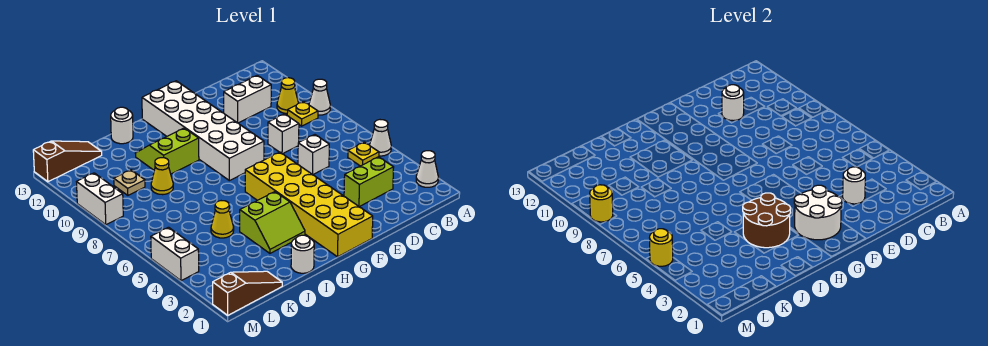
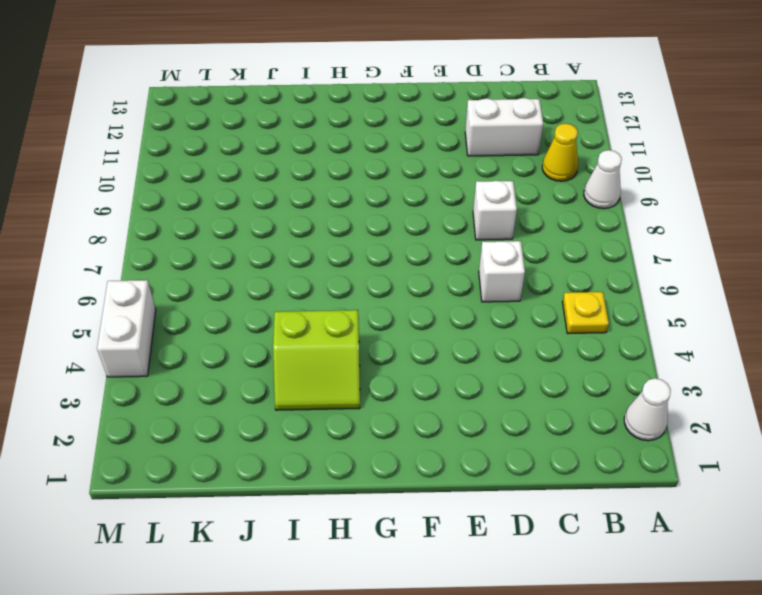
none -> white cone A5 level 1
none -> yellow plate B9 level 1
none -> lime brick C3:D3 level 1

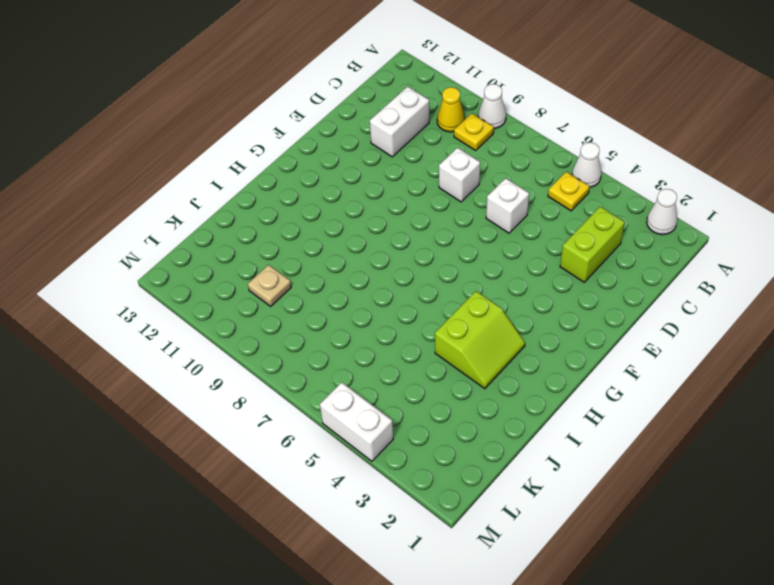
none -> yellow brick F1:G6 level 1
none -> white brick F8:G13 level 1
none -> lime slope H10:I11 level 1 top 10

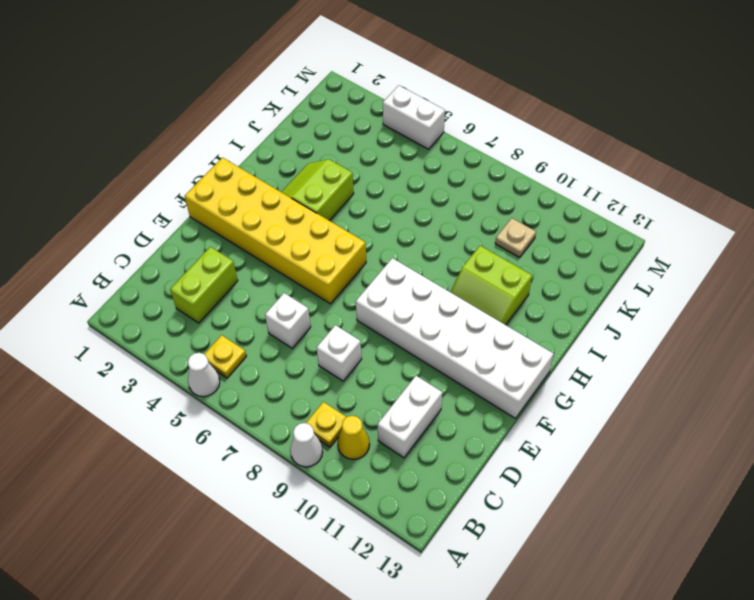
lime slope H10:I11 level 1 top I -> lime slope H10:I11 level 1 top 10
none -> white cone A2 level 1
none -> white round brick I1 level 1
none -> white round brick I13 level 1

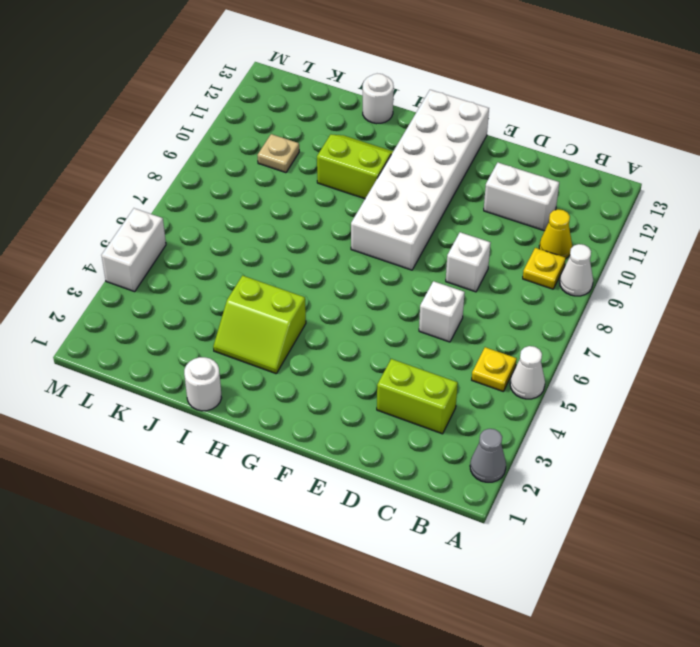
grey cone A2 level 1 -> white cone A2 level 1
none -> yellow brick F1:G6 level 1
none -> yellow cone J5 level 1
none -> yellow cone J9 level 1

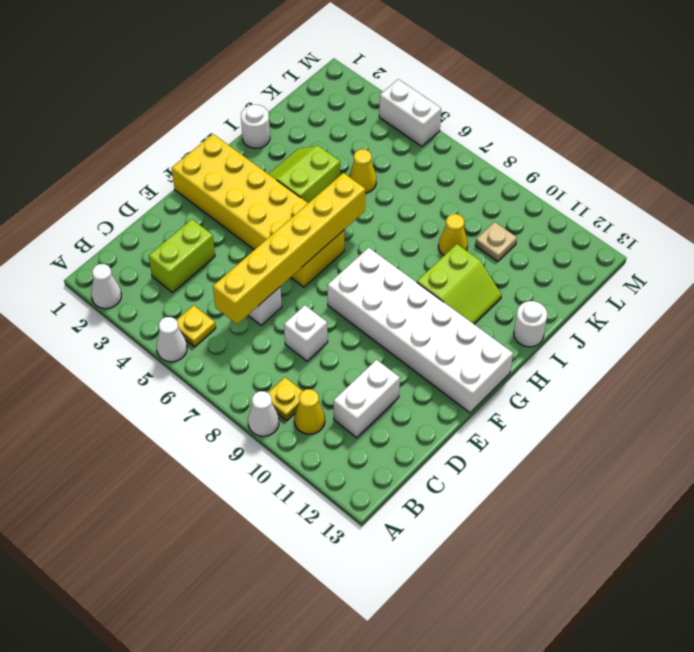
yellow brick C6:H6 level 2 -> none
none -> brown slope K1:M1 level 1 top M
none -> brown slope K13:M13 level 1 top M
none -> white brick M9:M10 level 1

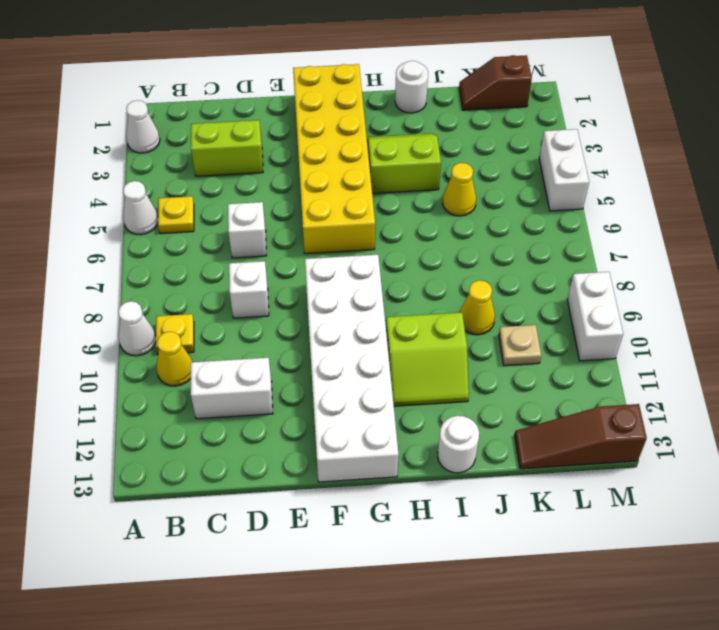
brown slope K1:L1 level 1 top L -> brown slope K1:M1 level 1 top M
none -> white round brick D3 level 2
none -> white round brick D11 level 2
none -> white round brick F2:G3 level 2

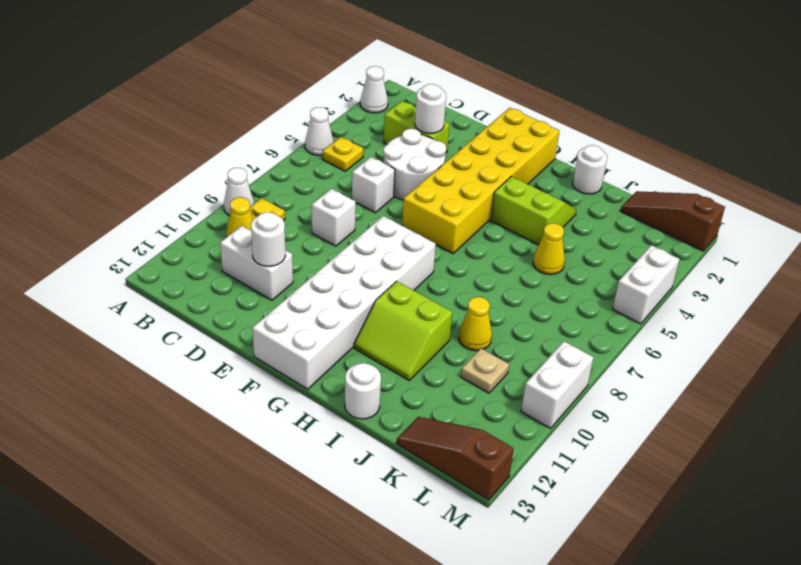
white round brick D4:E5 level 1 -> white round brick F2:G3 level 2
none -> brown round brick H3:I4 level 2
none -> yellow round brick M5 level 2
none -> yellow round brick M9 level 2

